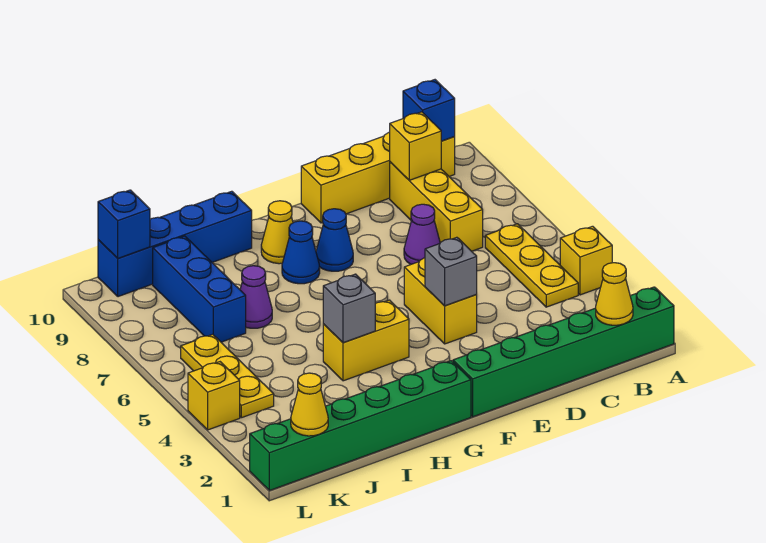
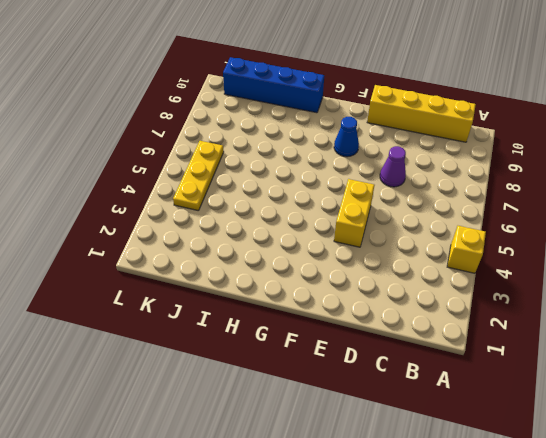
none -> green brick A1:F1 level 1
none -> yellow plate B4:B6 level 1
none -> yellow brick C7:C9 level 1

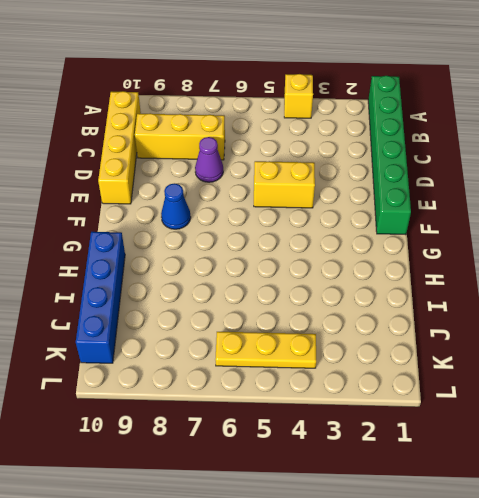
none -> yellow plate B4:B6 level 1
none -> green brick G1:L1 level 1
none -> yellow brick G4:H4 level 1

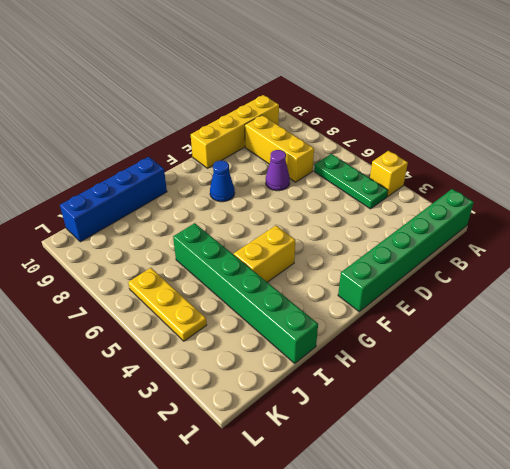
green plate B4:B6 level 1 -> yellow plate B4:B6 level 1
green brick I1:I6 level 1 -> green brick G1:L1 level 1
none -> yellow brick E4:E5 level 1
none -> blue cone G8 level 1
none -> yellow cone G9 level 1

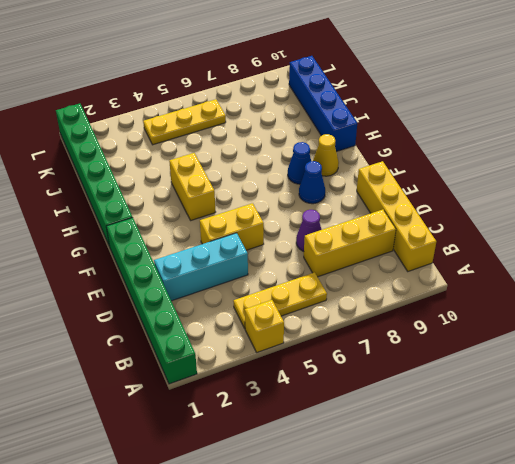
cyan brick D2:D4 level 1 -> none
none -> purple cone I7 level 1
none -> blue brick J7:J9 level 1
none -> yellow brick L4 level 1

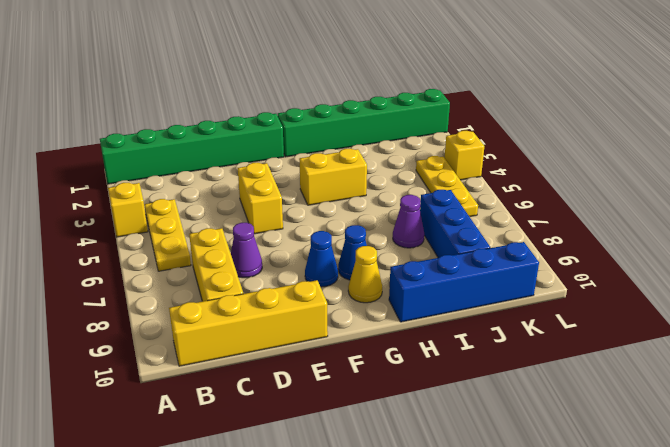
none -> yellow cone B1 level 2
none -> blue brick B10 level 2
none -> yellow brick C9 level 2

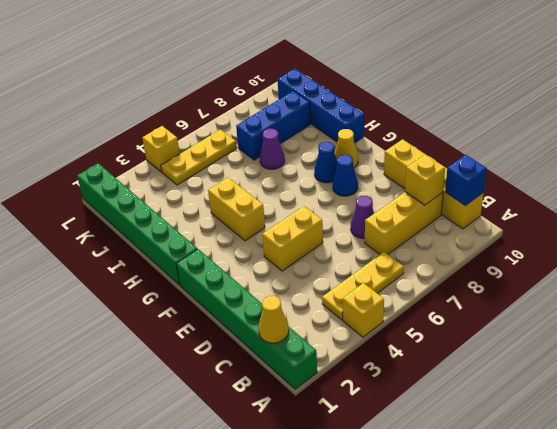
none -> grey brick E4 level 2
none -> grey brick H4 level 2
none -> yellow cone K1 level 2

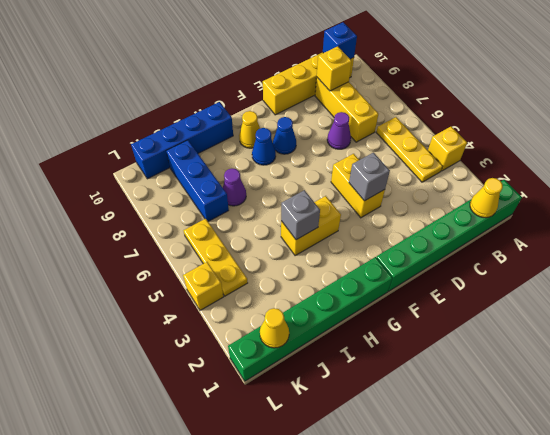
none -> blue brick K10 level 2

